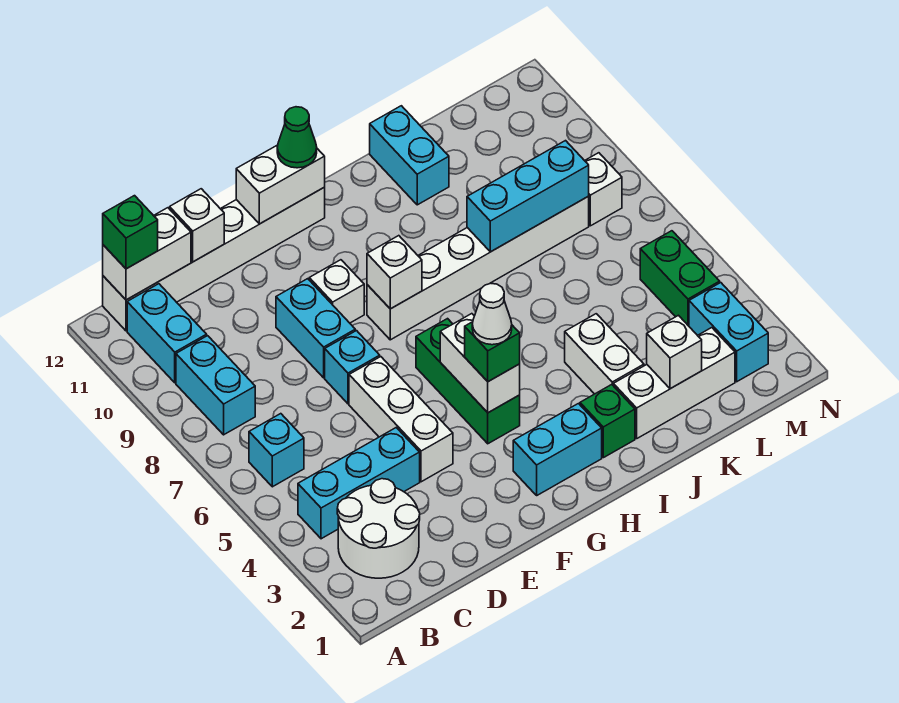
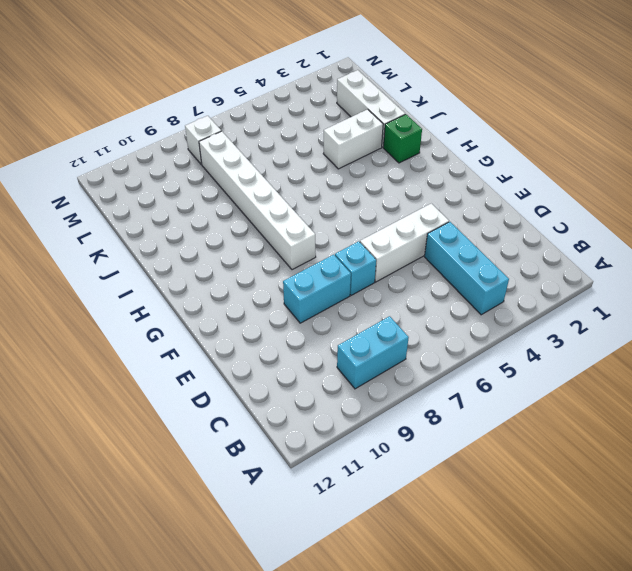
none -> white round brick B2:C3 level 1
none -> cyan brick B6 level 1
none -> cyan brick B10:B11 level 1
none -> white brick B12:G12 level 1

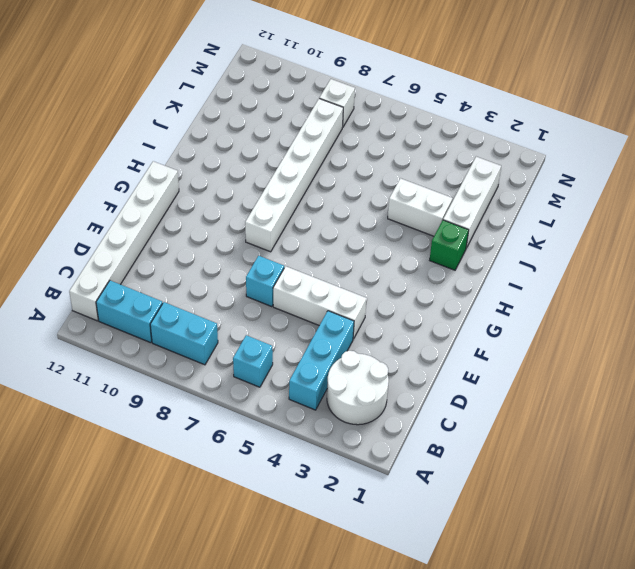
none -> cyan brick E8:E9 level 1
none -> white brick F9 level 1
none -> cyan brick G2:H2 level 1
none -> green brick G4:G6 level 1

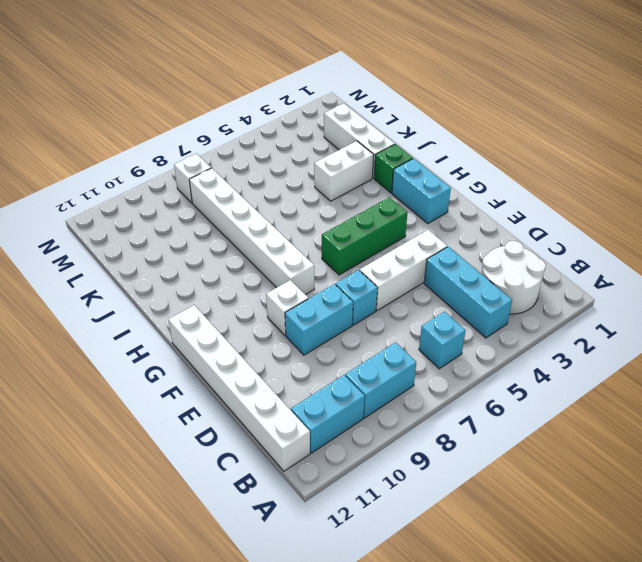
none -> cyan brick J11:J12 level 1
none -> cyan brick M2:M3 level 1
none -> green brick M4:M5 level 1
none -> white brick B12:C12 level 2

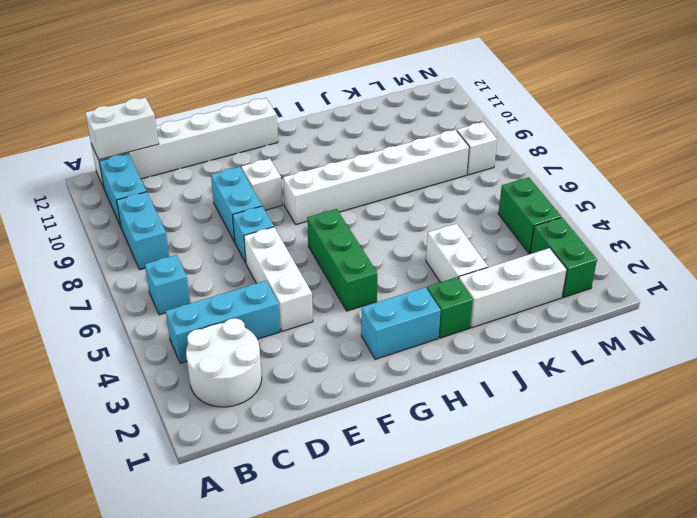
green brick M2:M3 level 1 -> cyan brick M2:M3 level 1
none -> cyan brick J11:J12 level 1
none -> white brick D12 level 2
none -> white brick F12:G12 level 2
none -> white brick G4:G5 level 2

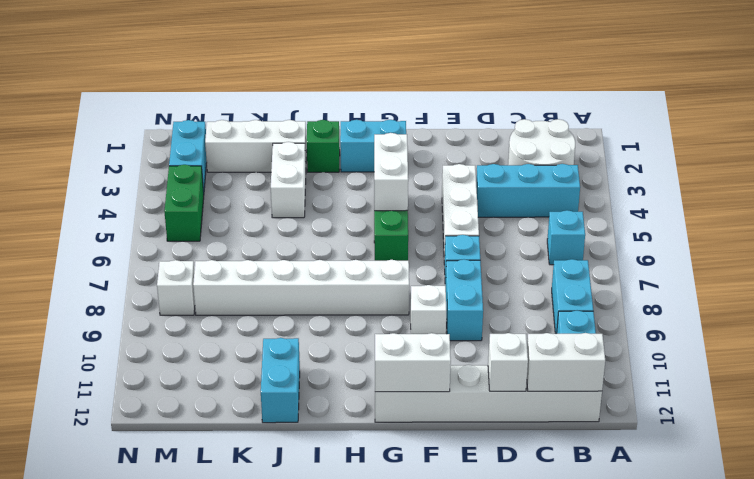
none -> white brick G8 level 2
none -> cyan brick J8:L8 level 2
none -> white brick K2 level 2
none -> green brick B12 level 3

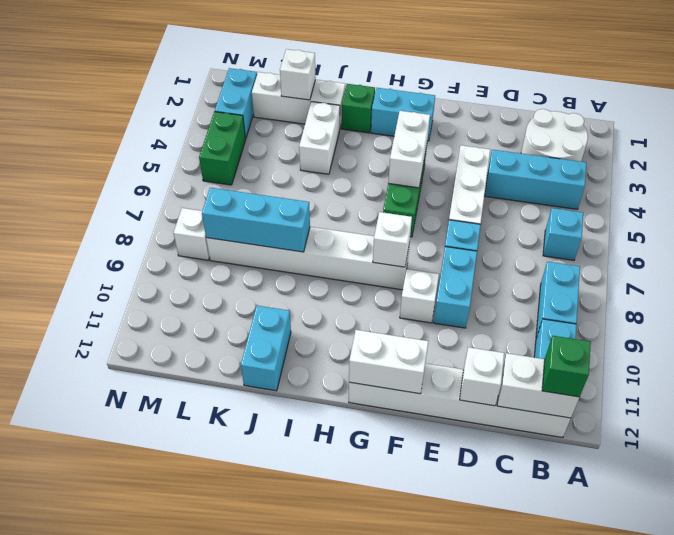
none -> green brick G4 level 3
none -> green cone G12 level 3
none -> white cone G4 level 4

